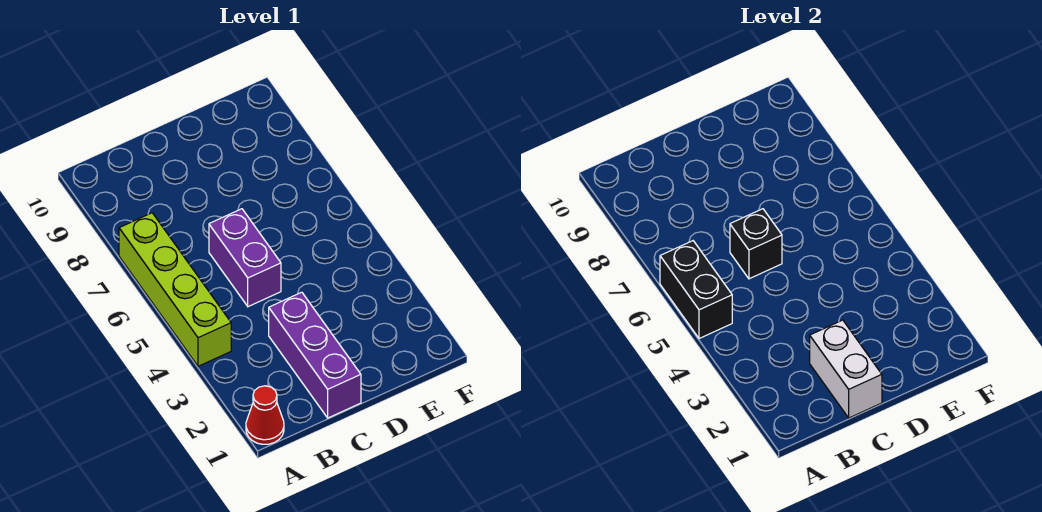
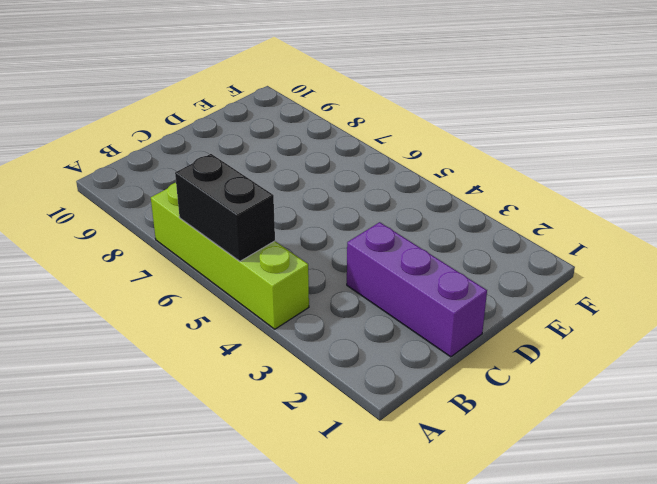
none -> red cone A1 level 1
none -> purple brick C5:C6 level 1

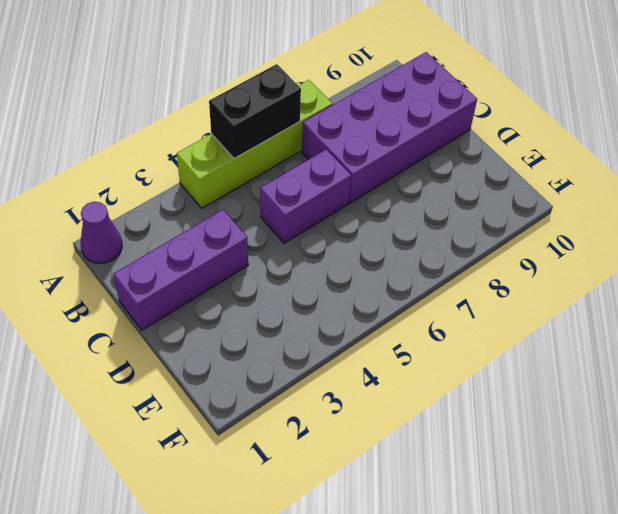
purple cone A1 level 1 -> red cone A1 level 1
purple brick B7:C10 level 1 -> none
none -> white brick C1:C2 level 2
none -> black brick C6 level 2

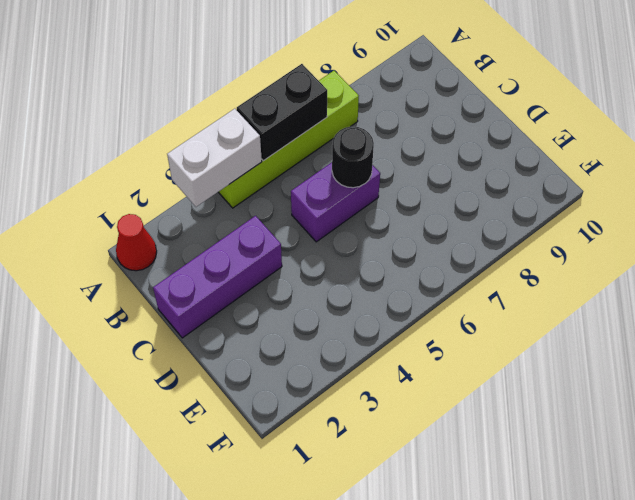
white brick A3:A4 level 2 -> white brick C1:C2 level 2
black round brick C6 level 2 -> black brick C6 level 2

